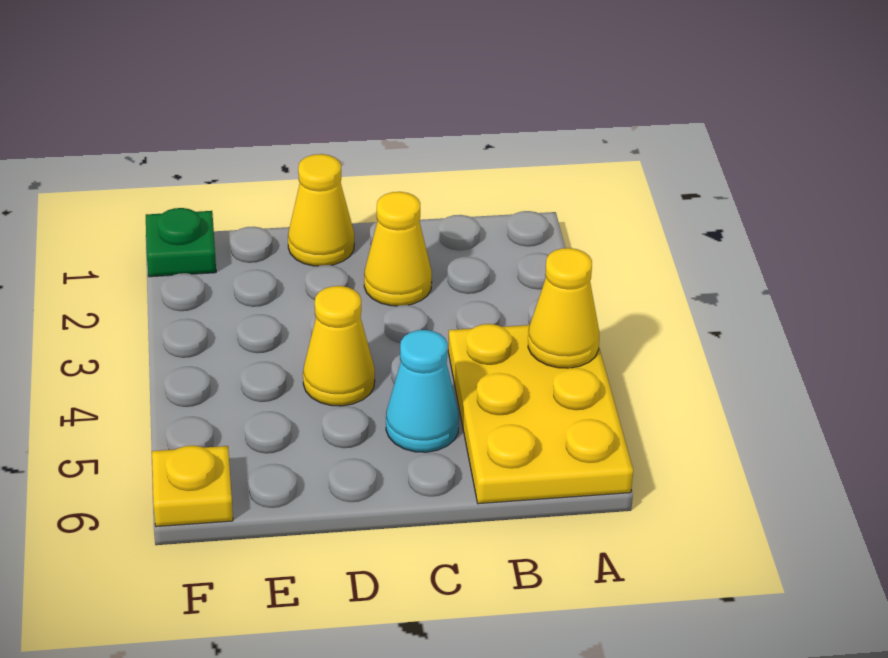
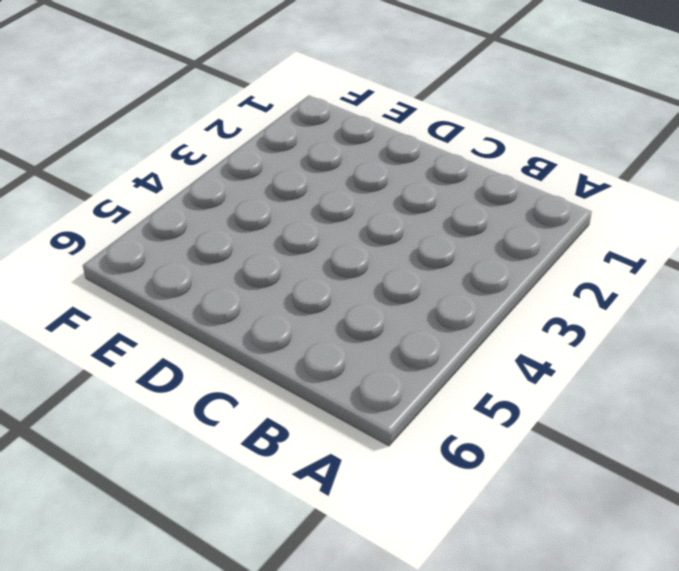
none -> yellow plate A4:B6 level 1
none -> yellow cone C2 level 1

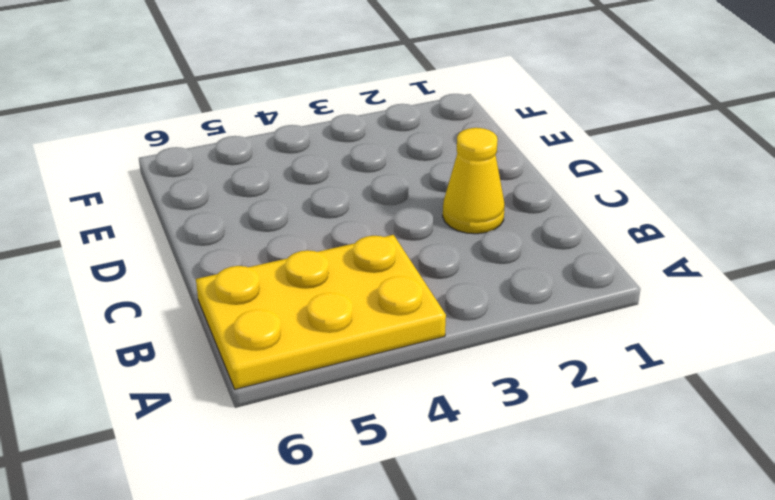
none -> cyan cone C5 level 1
none -> yellow cone D1 level 1

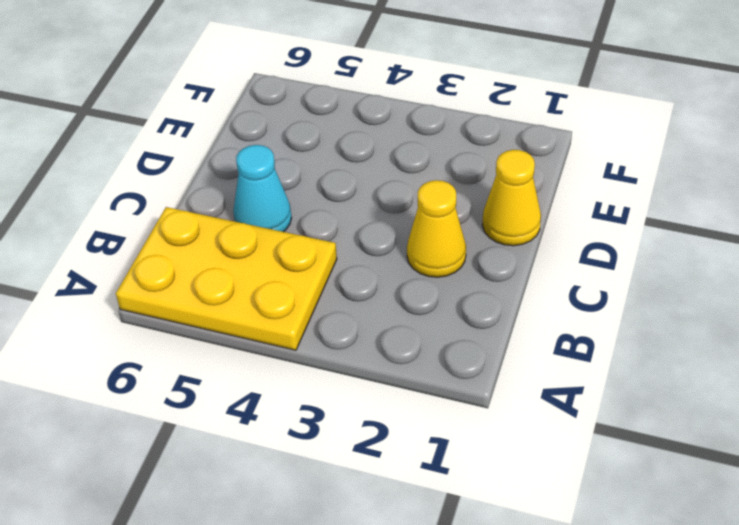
none -> yellow cone D4 level 1
none -> green plate F1 level 1

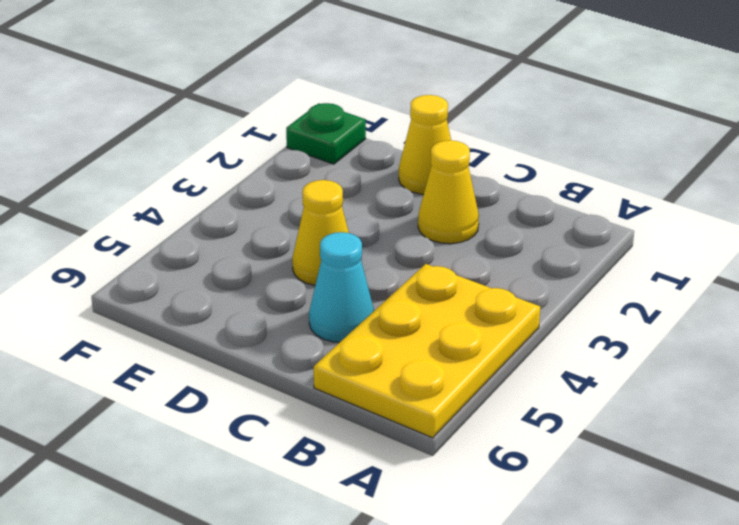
none -> yellow plate F6 level 1
none -> yellow cone A4 level 2

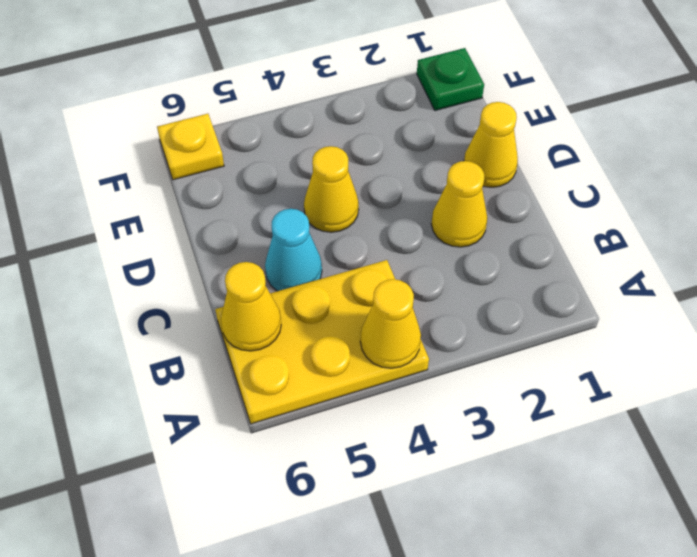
yellow cone B6 level 2 -> none

